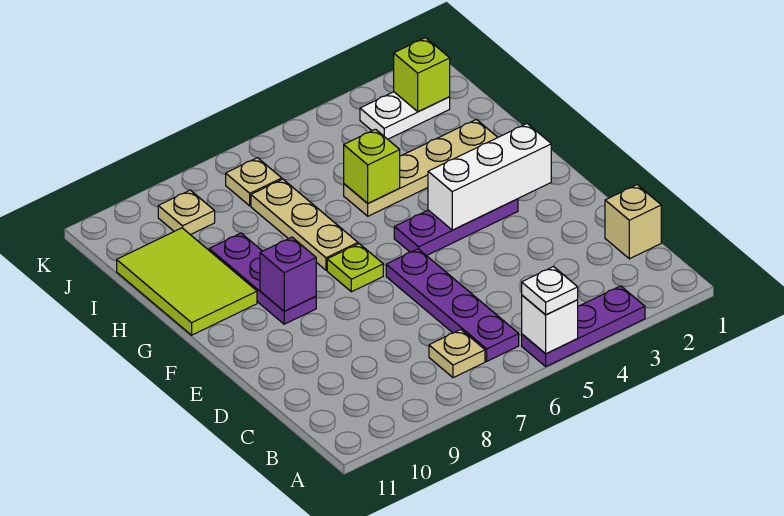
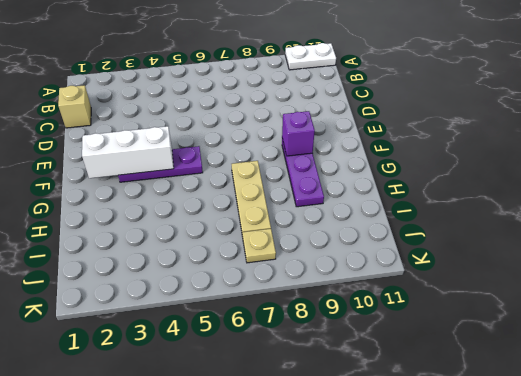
white plate A10:A11 level 1 -> white plate J2:J3 level 1
none -> purple plate A3:A5 level 1
none -> purple plate B6:E6 level 1
none -> tan plate B7 level 1

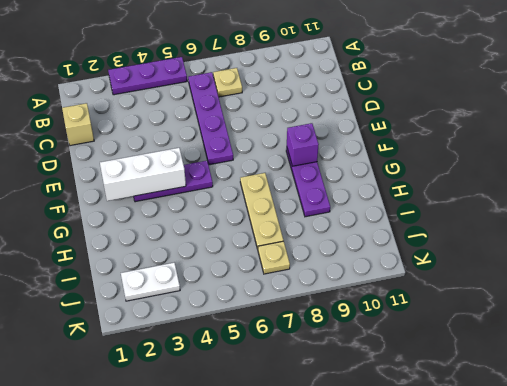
none -> lime plate F7 level 1
none -> lime tile G10:I11 level 1
none -> tan plate H2:H5 level 1

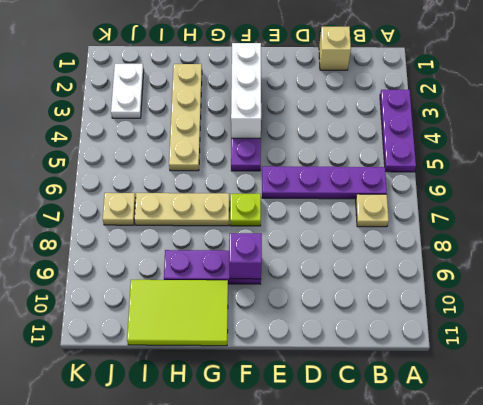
none -> tan plate J9 level 1
none -> white brick A5 level 2
none -> lime brick H5 level 2

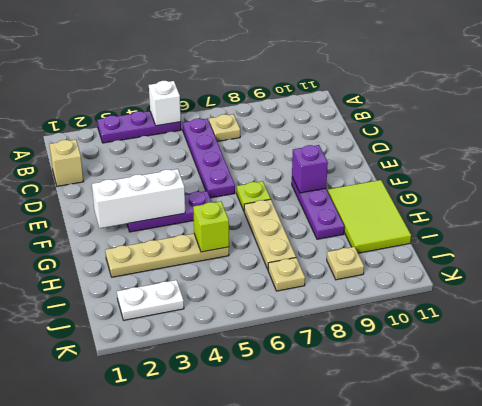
none -> lime brick J2 level 2
none -> white plate A5 level 3

